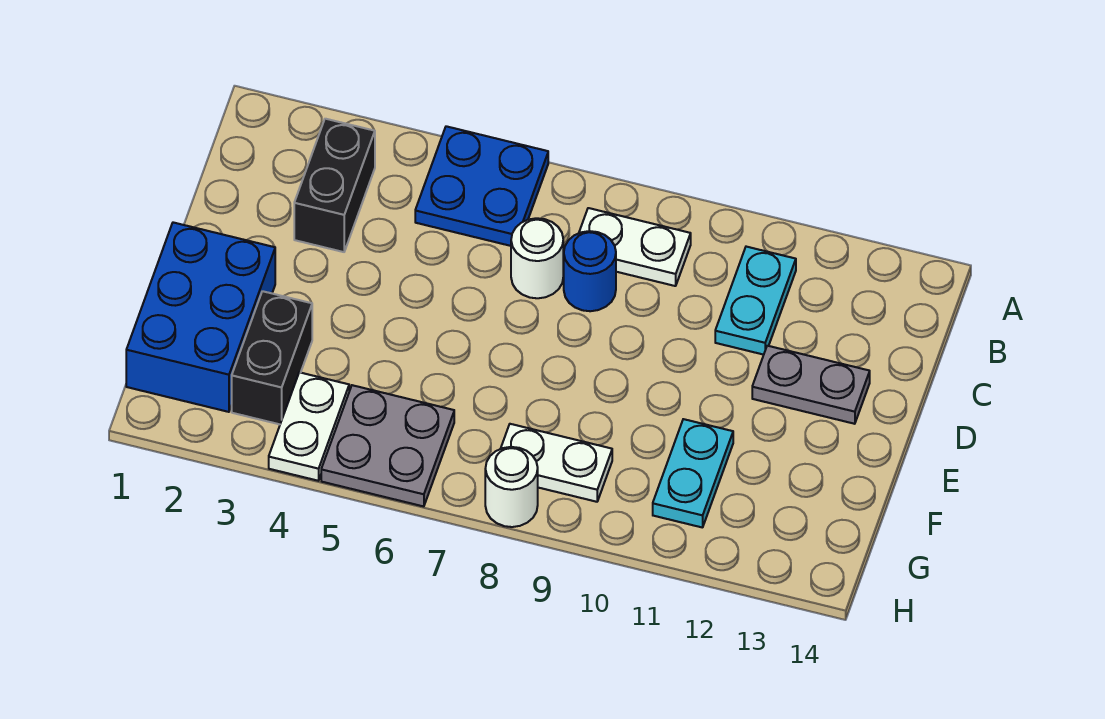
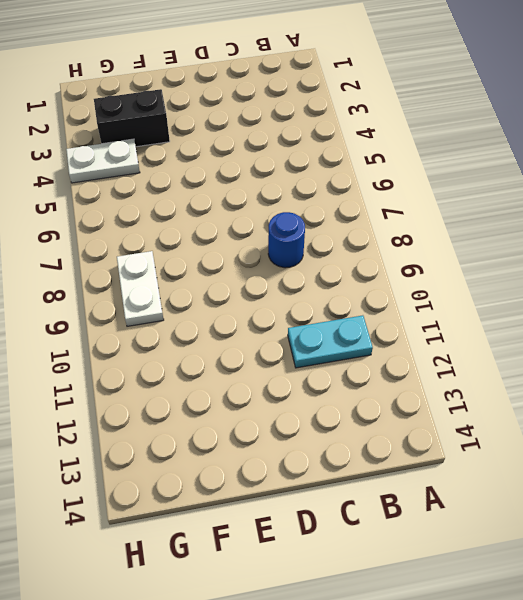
none -> blue plate A5:B6 level 1
none -> black brick B3:C3 level 1
none -> white plate B8:B9 level 1

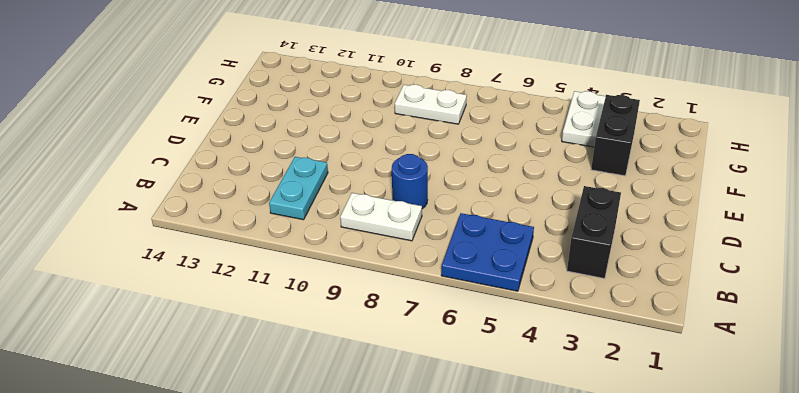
none -> white round brick C7 level 1
none -> grey plate D12:D13 level 1
none -> blue brick E1:G2 level 1

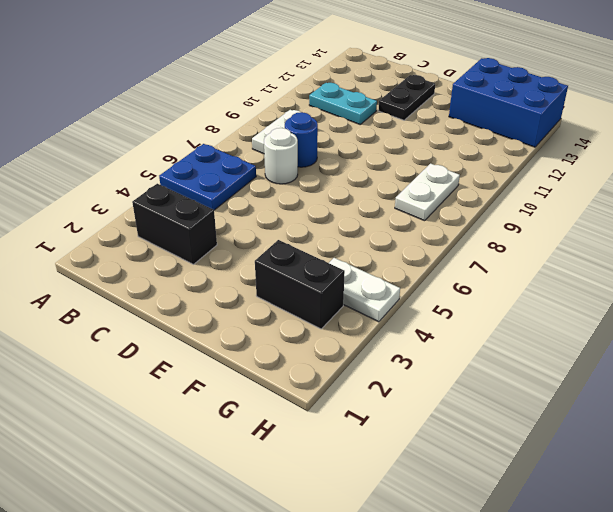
black plate D12:D13 level 1 -> grey plate D12:D13 level 1
blue brick F13:H14 level 1 -> blue brick E1:G2 level 1
none -> cyan plate F11:G11 level 1
none -> grey plate G5:H6 level 1
none -> white round brick H8 level 1

